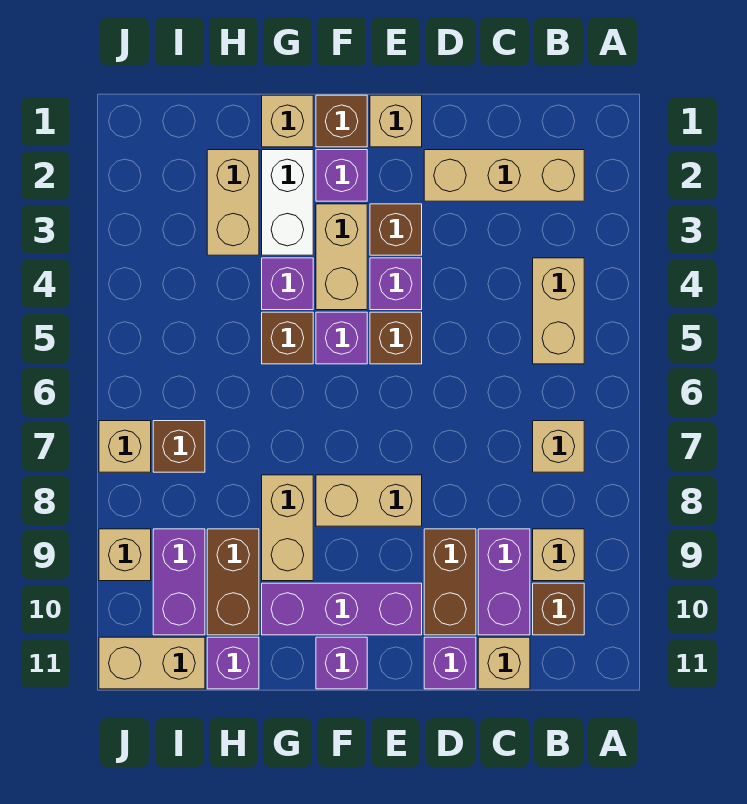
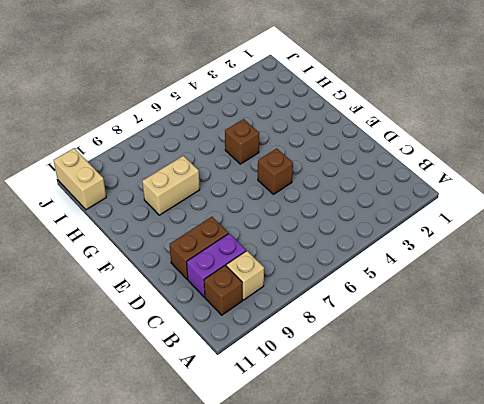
none -> tan brick B2:D2 level 1
none -> tan brick B4:B5 level 1
none -> tan brick B7 level 1
none -> tan brick C11 level 1

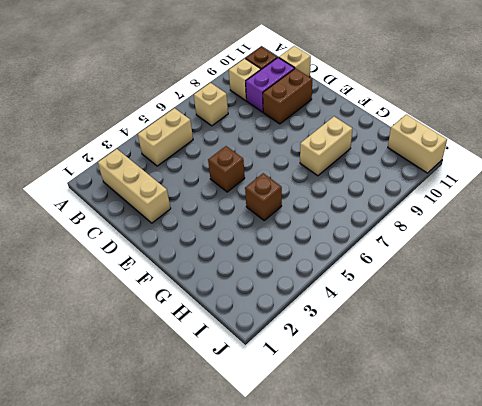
none -> purple brick D11 level 1
none -> tan brick E1 level 1
none -> brown brick E3 level 1
none -> purple brick E4 level 1

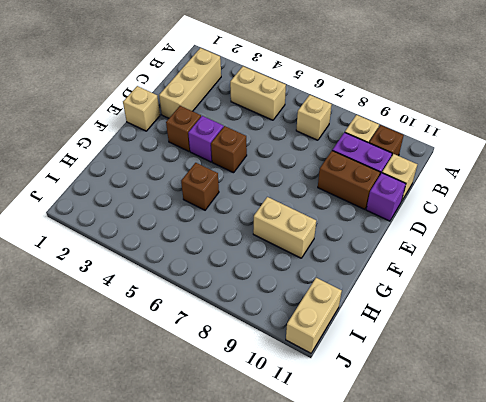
none -> tan brick E8:F8 level 1
none -> purple brick E10:G10 level 1
none -> brown brick F1 level 1
none -> purple brick F2 level 1

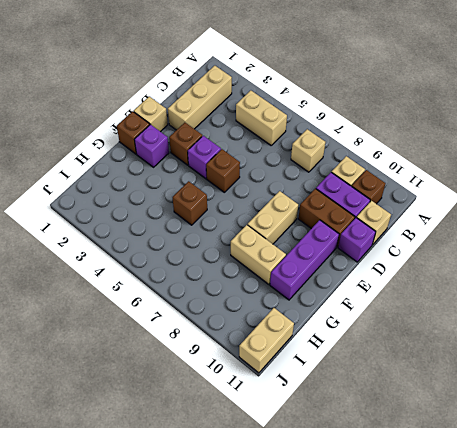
none -> tan brick F3:F4 level 1
none -> purple brick F5 level 1
none -> purple brick F11 level 1
none -> tan brick G1 level 1

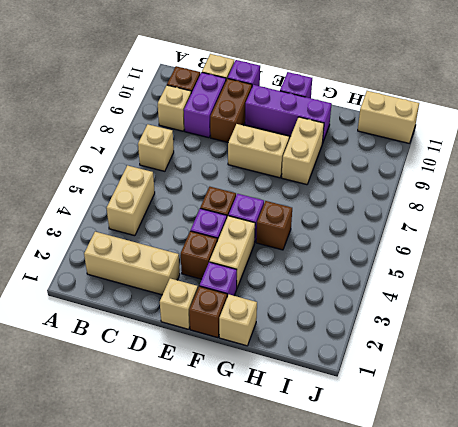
none -> white brick G2:G3 level 1
none -> purple brick G4 level 1
none -> tan brick H2:H3 level 1
none -> brown brick H9:H10 level 1

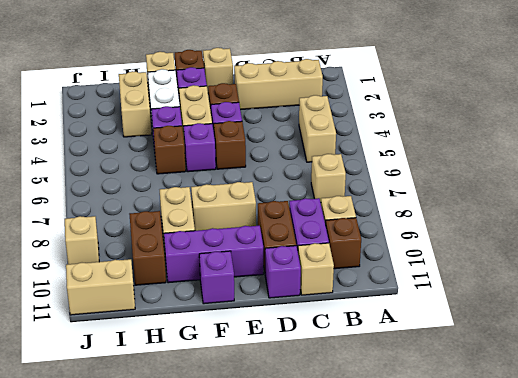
none -> purple brick H11 level 1
none -> brown brick I7 level 1
none -> purple brick I9:I10 level 1
none -> tan brick J7 level 1

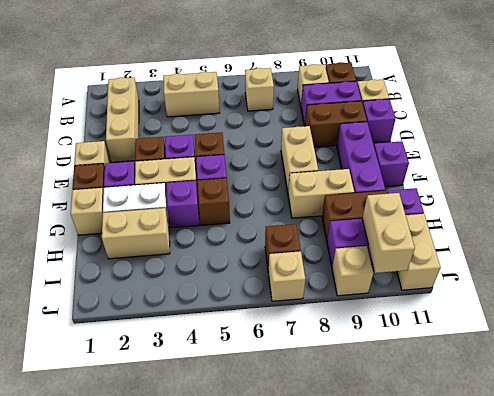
tan brick I10:J10 level 2 -> none

